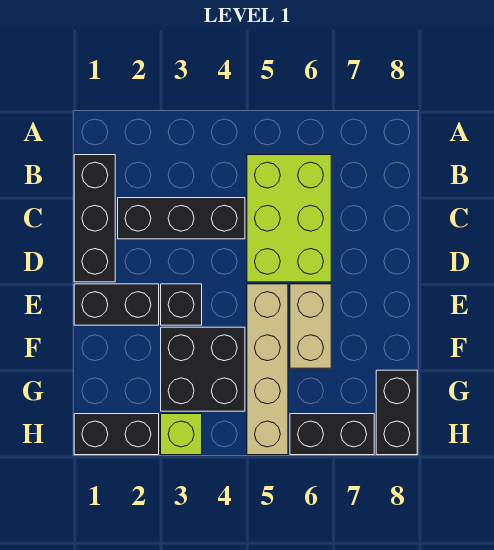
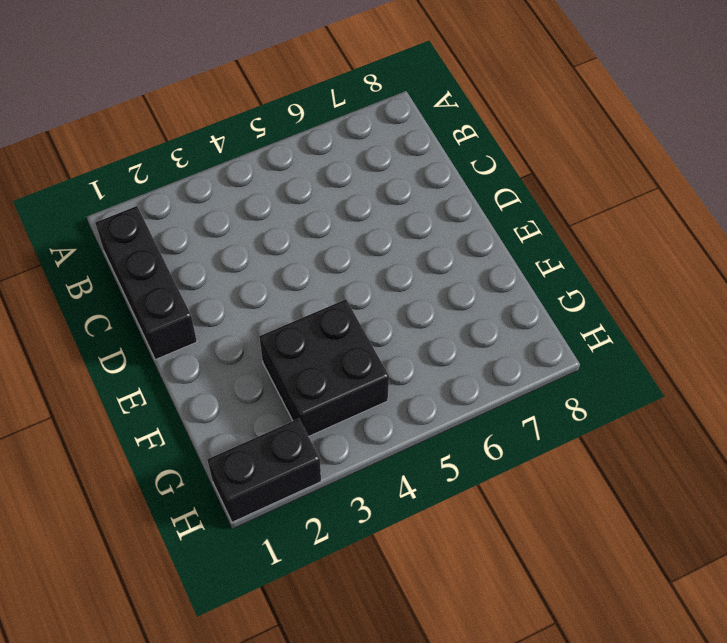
none -> lime brick B5:D6 level 1
none -> black brick C2:C4 level 1
none -> black brick E1:E2 level 1

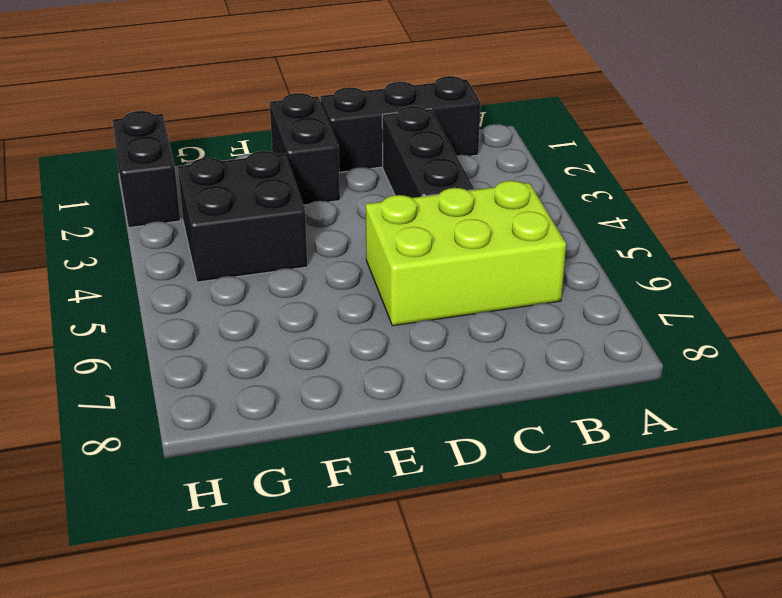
none -> black brick E3 level 1
none -> tan brick E5:H5 level 1
none -> tan brick E6:F6 level 1

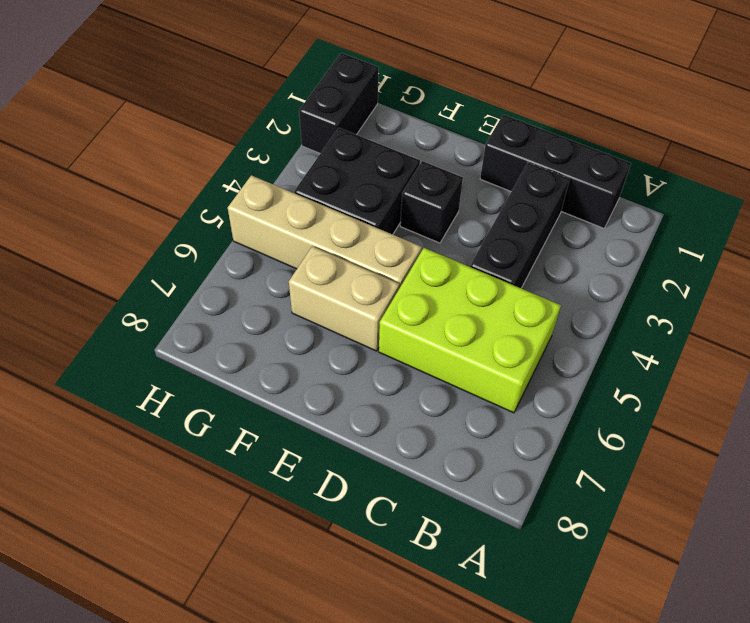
none -> black brick E1:E2 level 1
none -> black brick G8:H8 level 1
none -> lime brick H3 level 1

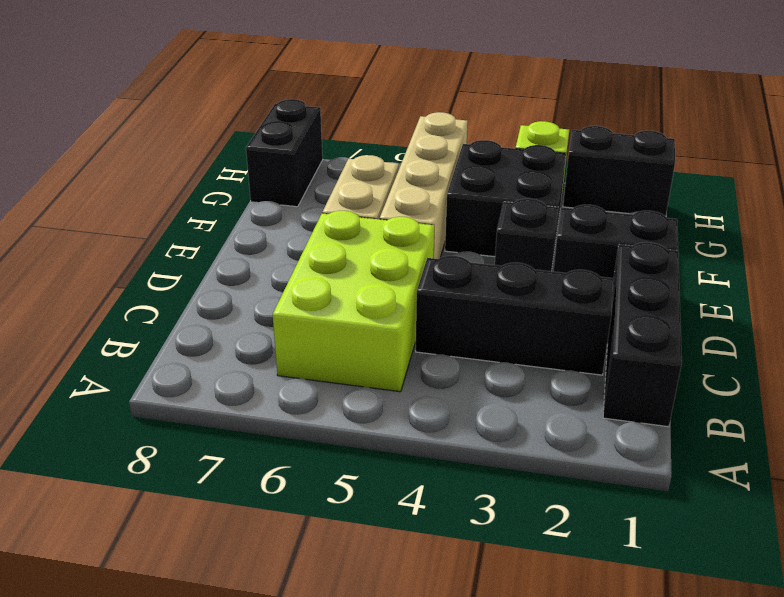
none -> black brick H6:H7 level 1

